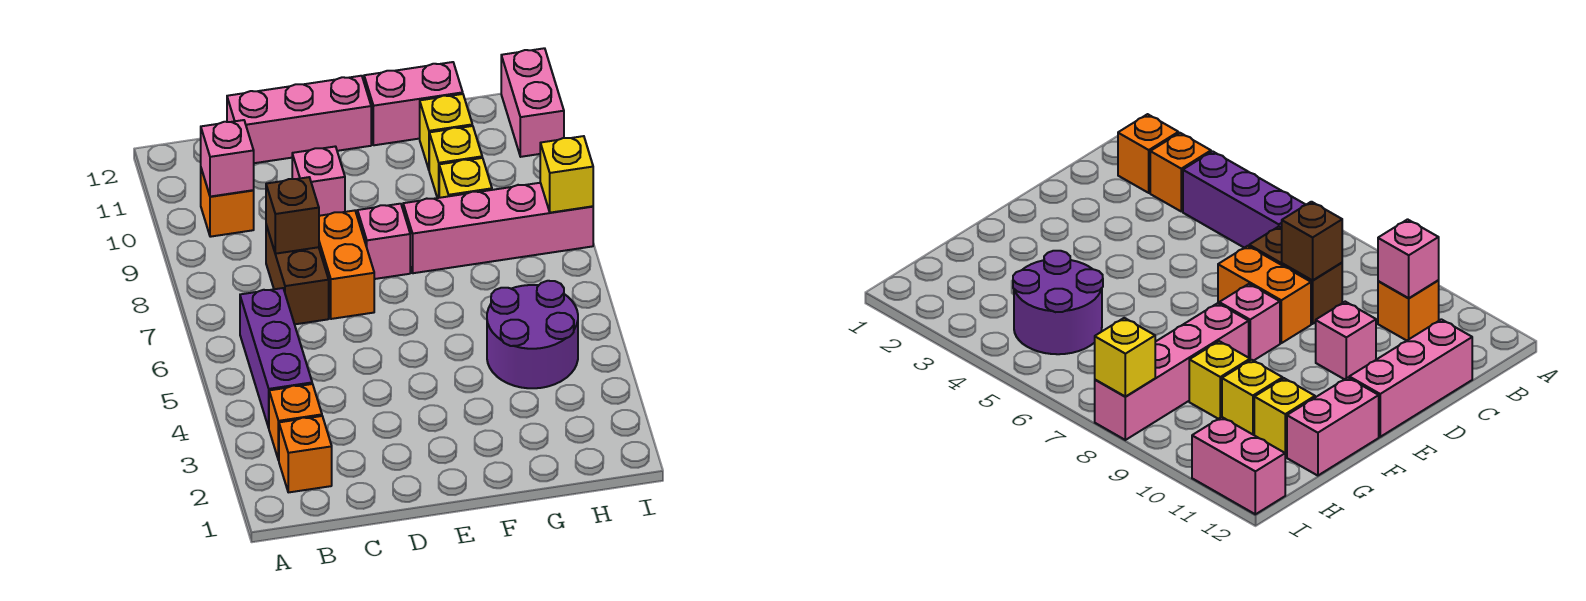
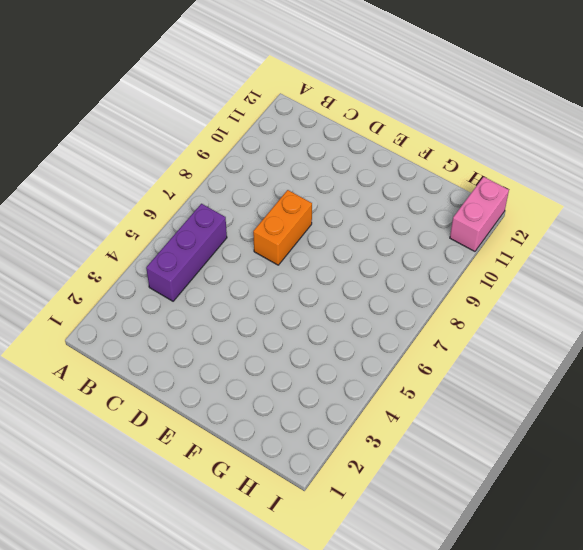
none -> orange brick B2 level 1
none -> orange brick B3 level 1
none -> orange brick B10 level 1

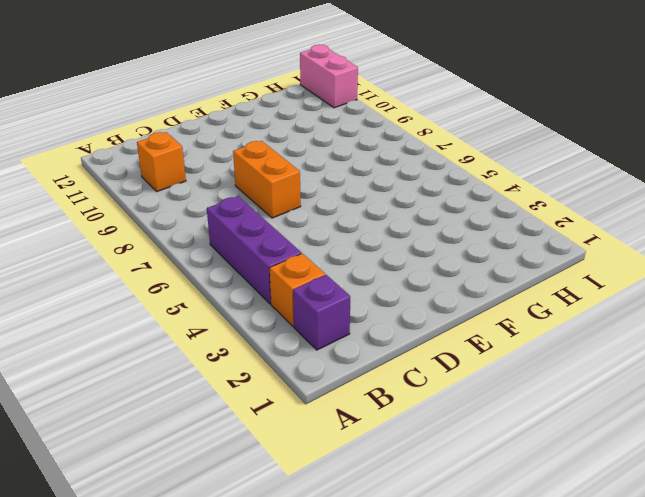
purple brick B2 level 1 -> orange brick B2 level 1
none -> brown brick C7:C8 level 1
none -> pink brick C12:E12 level 1
none -> pink brick D10 level 1

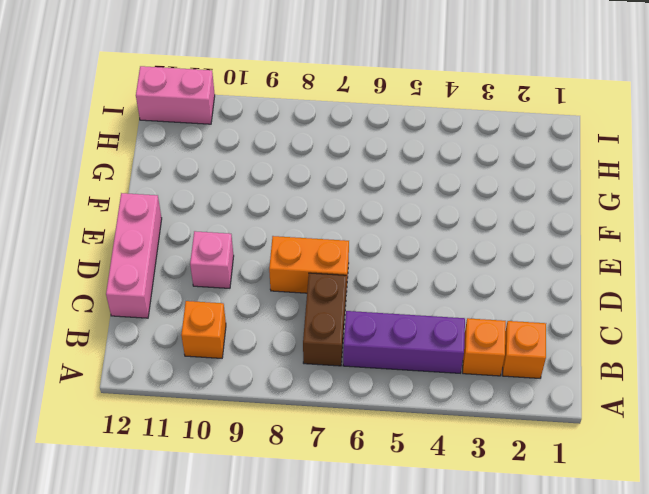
brown brick B7:C7 level 1 -> brown brick C7:C8 level 1
none -> pink brick E8 level 1
none -> pink brick F8:I8 level 1
none -> pink brick F12:G12 level 1

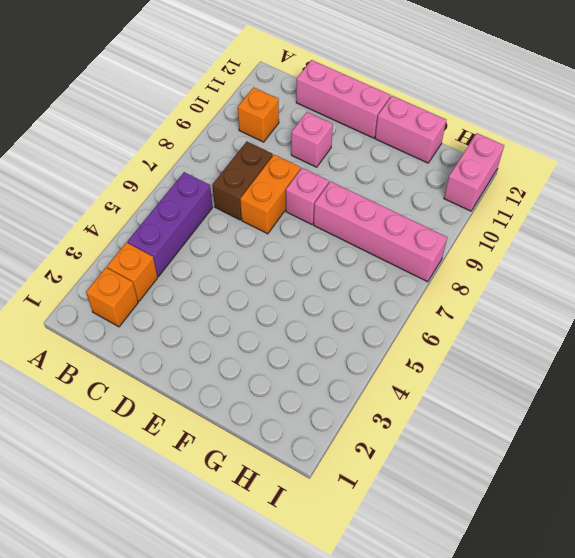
none -> purple round brick G4:H5 level 1
none -> yellow brick G9 level 1
none -> yellow brick G10 level 1

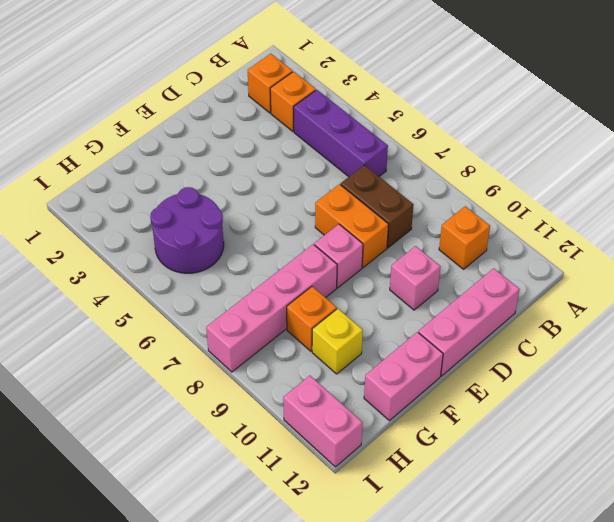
orange brick G9 level 1 -> yellow brick G9 level 1
none -> yellow brick G11 level 1
none -> pink brick B10 level 2
none -> brown brick C8 level 2

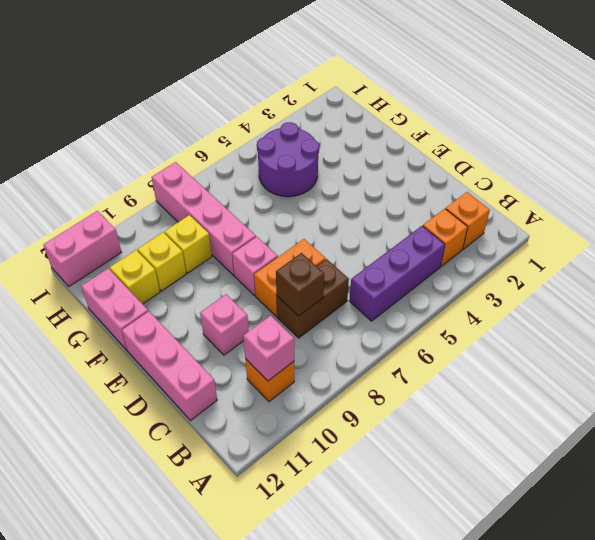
none -> yellow brick I8 level 2

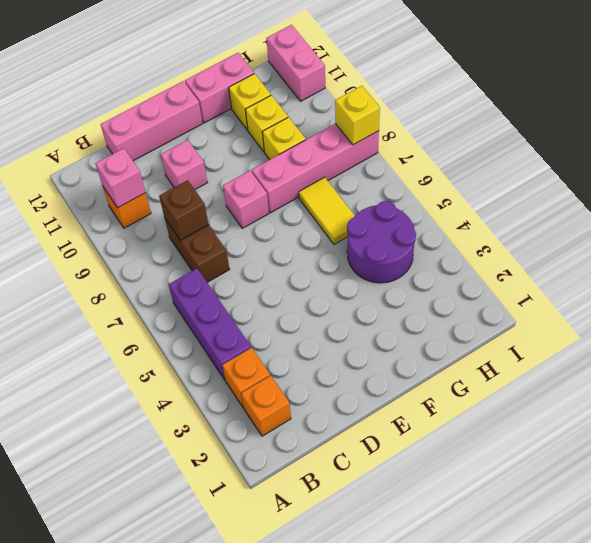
yellow tile G6:G7 level 1 -> none
none -> orange brick D7:D8 level 1

